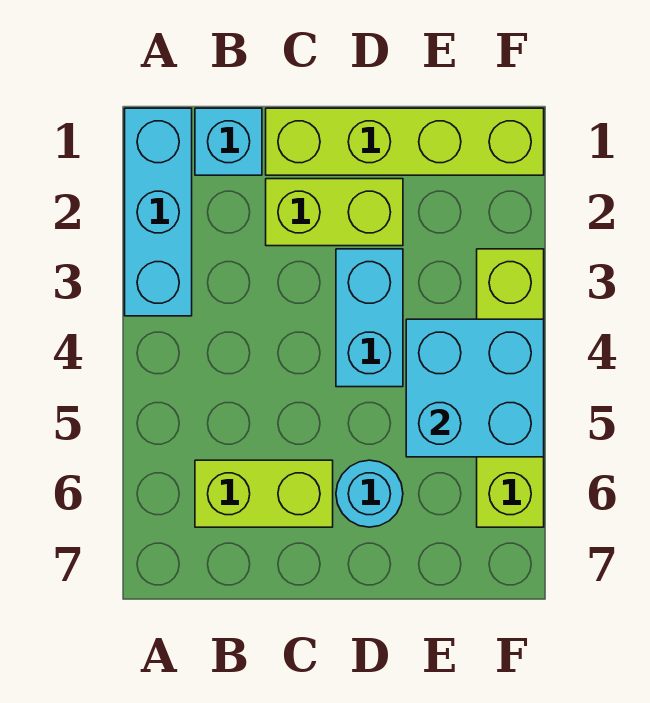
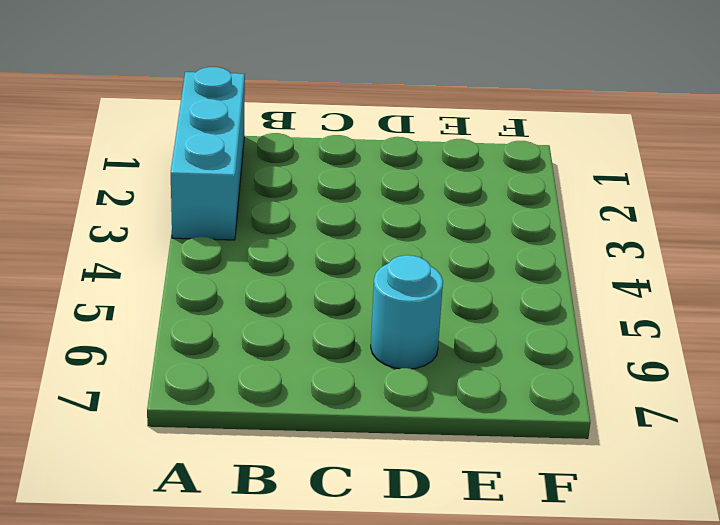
none -> cyan brick B1 level 1
none -> lime brick B6:C6 level 1

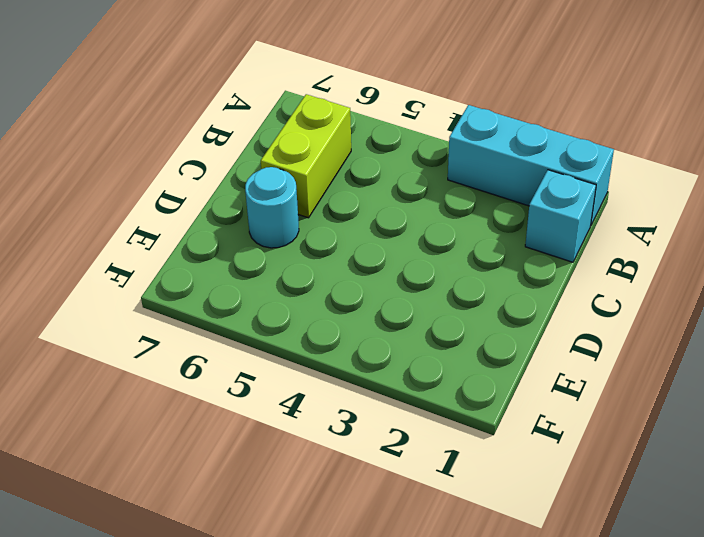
none -> lime brick C1:F1 level 1
none -> lime brick C2:D2 level 1

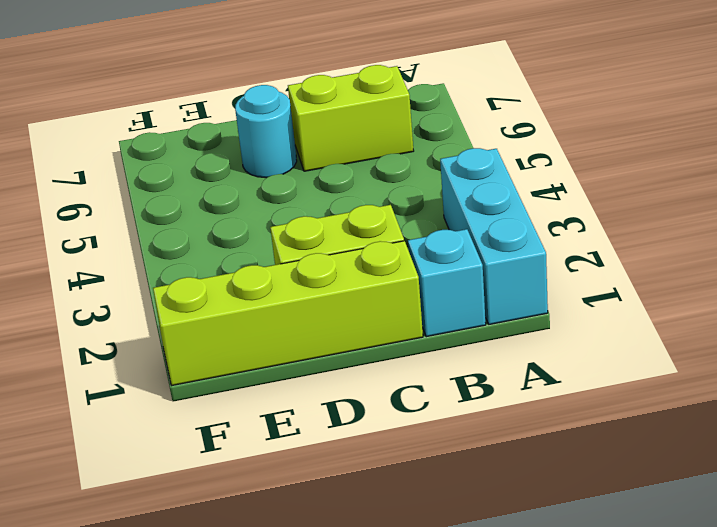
none -> cyan brick D3:D4 level 1
none -> lime brick F3:F6 level 1

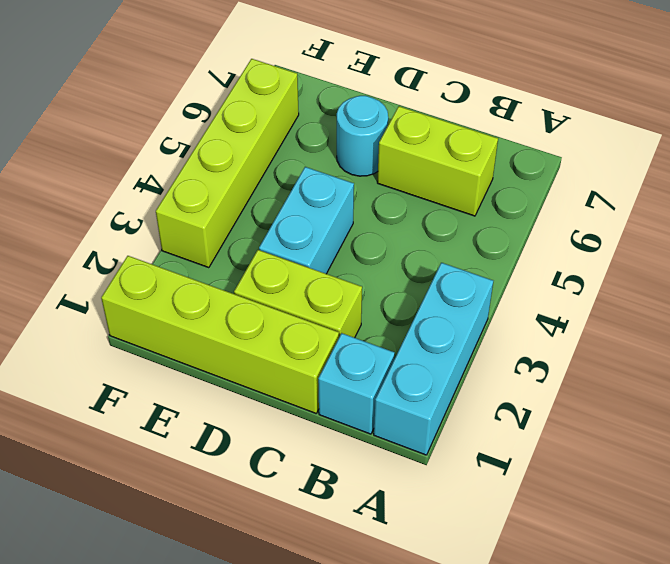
none -> cyan brick E4:F5 level 2

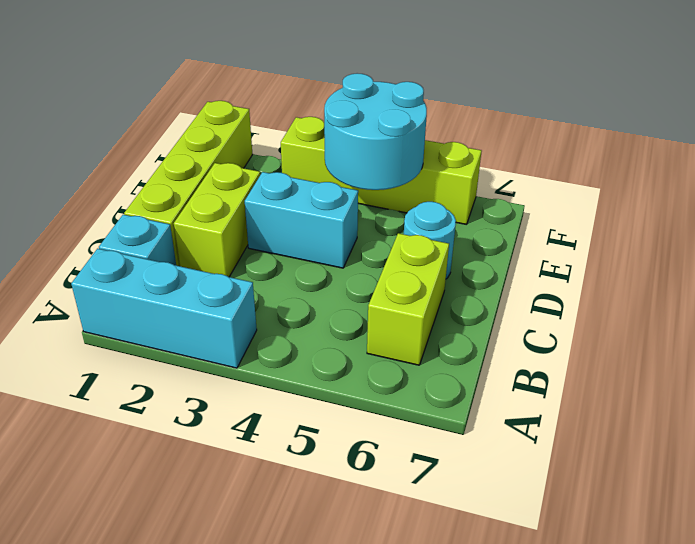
cyan round brick E4:F5 level 2 -> cyan brick E4:F5 level 2

